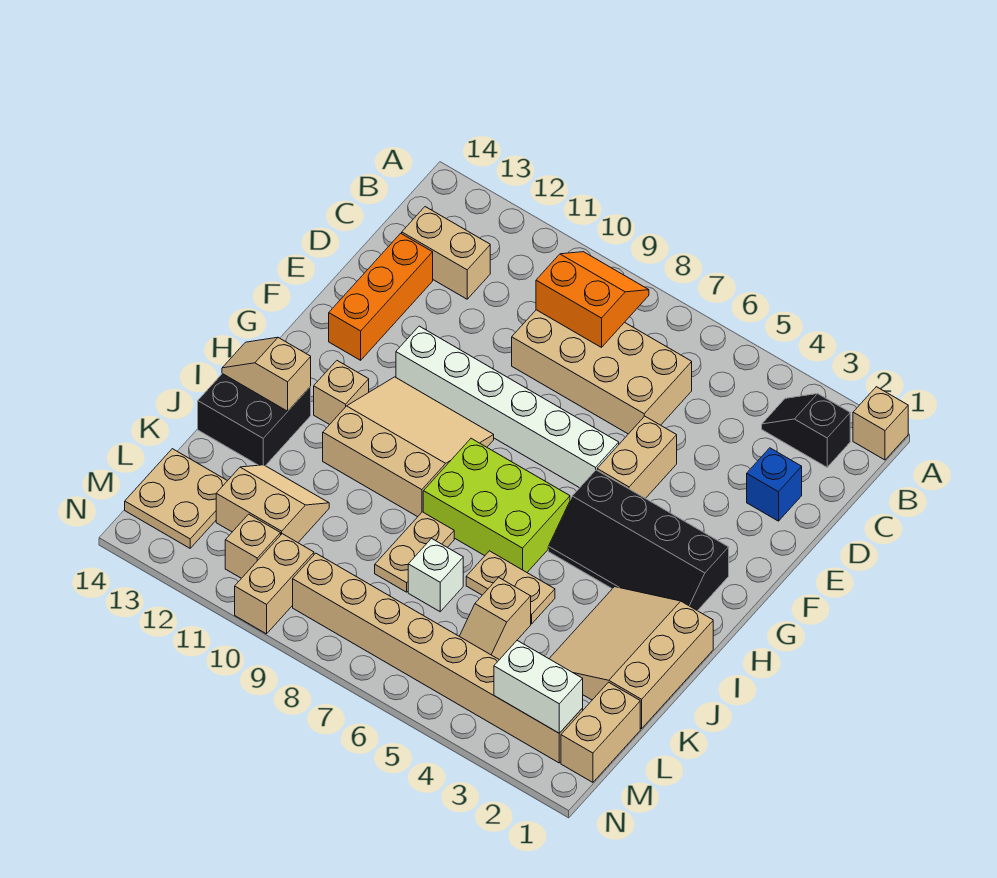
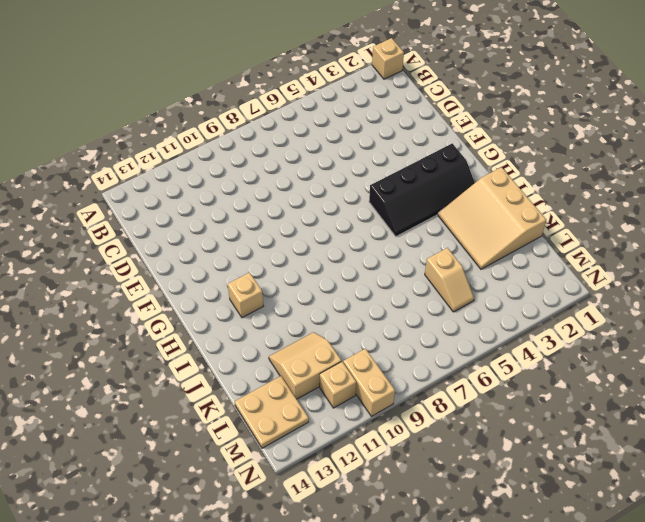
none -> black slope B2:B3 level 1 top 2
none -> tan brick C6:D9 level 1
none -> tan brick C12:C13 level 1

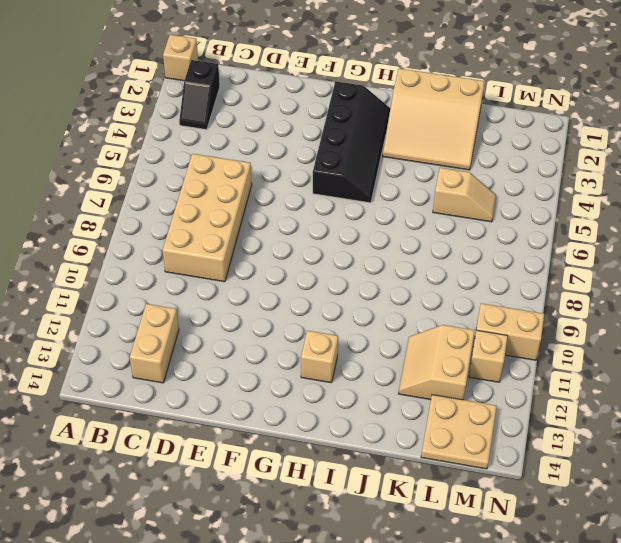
none -> blue brick D2 level 1
none -> orange brick D13:F13 level 1
none -> tan brick E5:F5 level 1

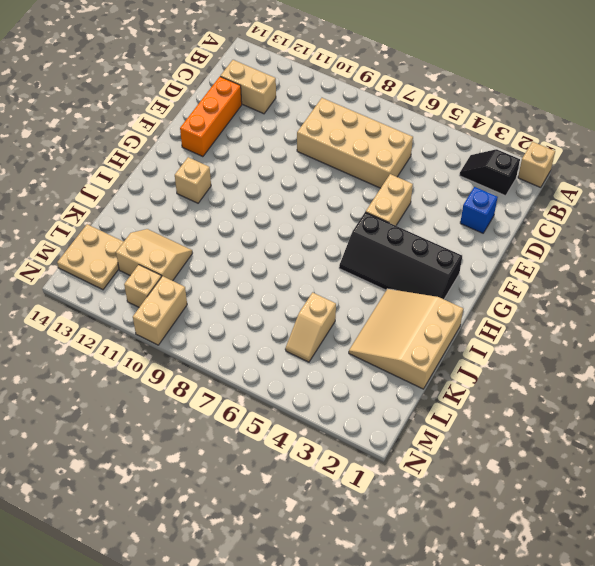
none -> white brick F6:F11 level 1
none -> tan slope G9:I11 level 1 top I
none -> lime brick H6:I8 level 1

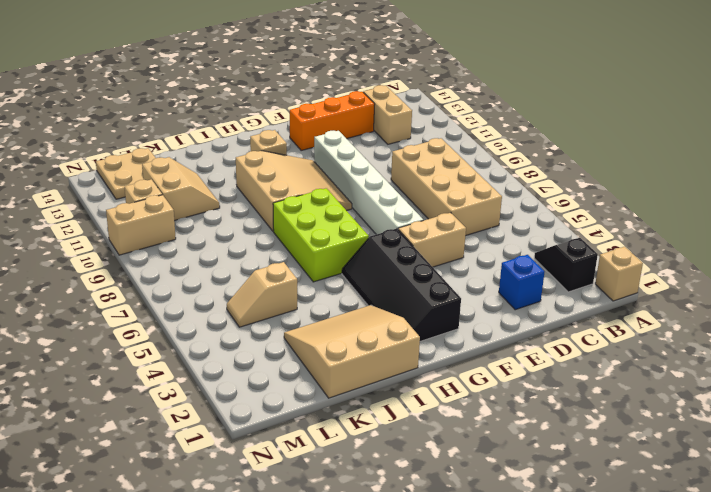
none -> black brick I13:J14 level 1
none -> tan plate J5:J6 level 1
none -> tan plate J8:K8 level 1

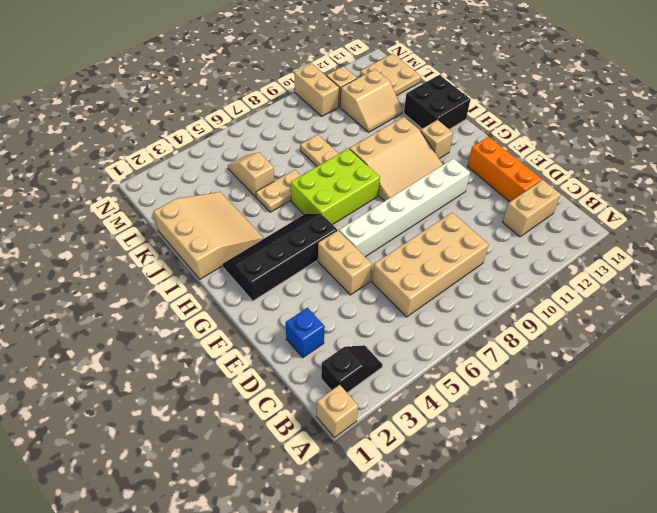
none -> white brick K7 level 1
none -> tan brick L1:M1 level 1
none -> tan brick M2:M9 level 1

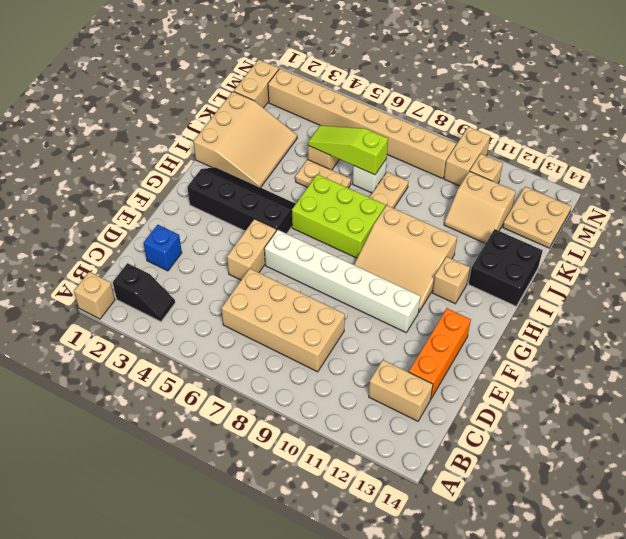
lime slope K5:K7 level 2 top 7 -> none
none -> orange slope B8:C9 level 2 top C
none -> tan slope I13:I14 level 2 top 13
none -> white brick M2:M3 level 2

